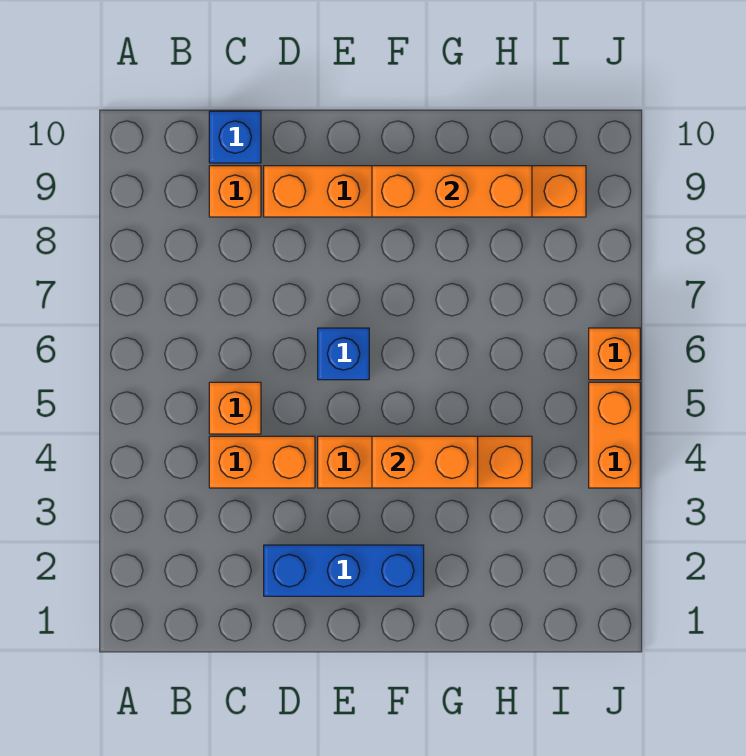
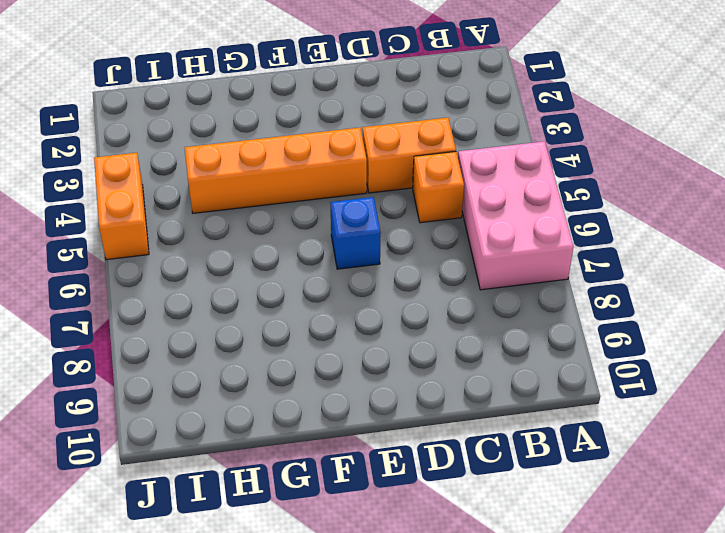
pink brick A5:B7 level 1 -> none
none -> orange brick C9 level 1
none -> blue brick C10 level 1
none -> blue brick D2:F2 level 1

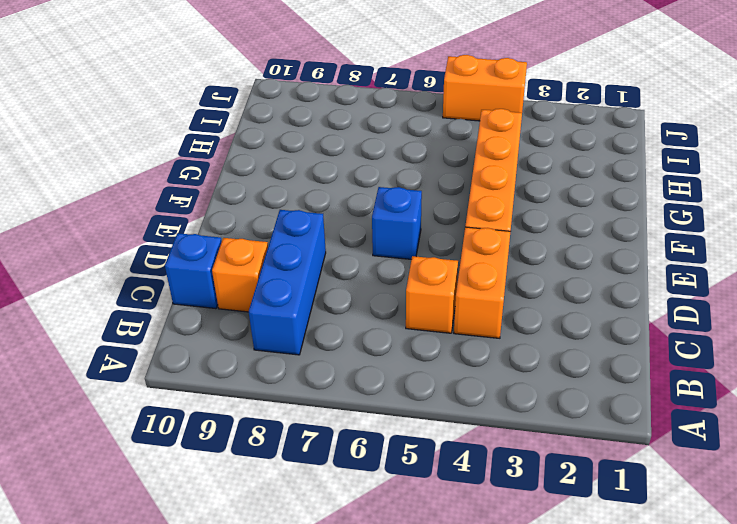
blue brick B8:D8 level 1 -> blue brick D2:F2 level 1
none -> orange brick D9:I9 level 1
none -> orange brick J6 level 1
none -> orange brick F4:G4 level 2

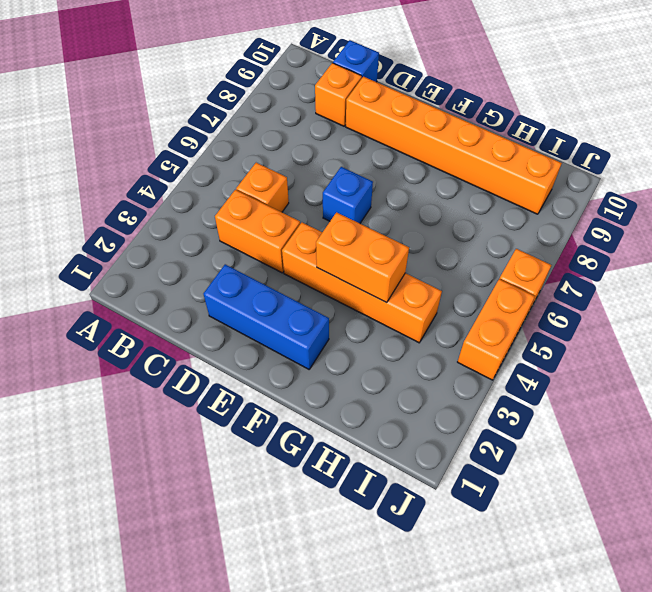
none -> orange brick F9:H9 level 2

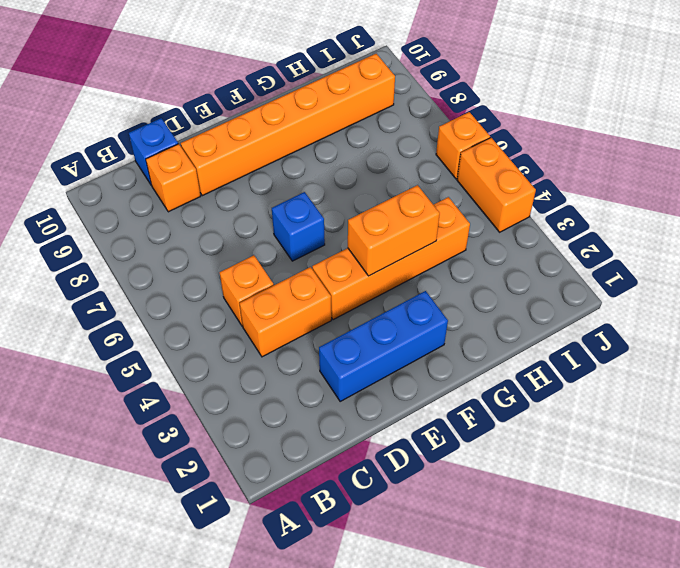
none -> orange brick F9:H9 level 2

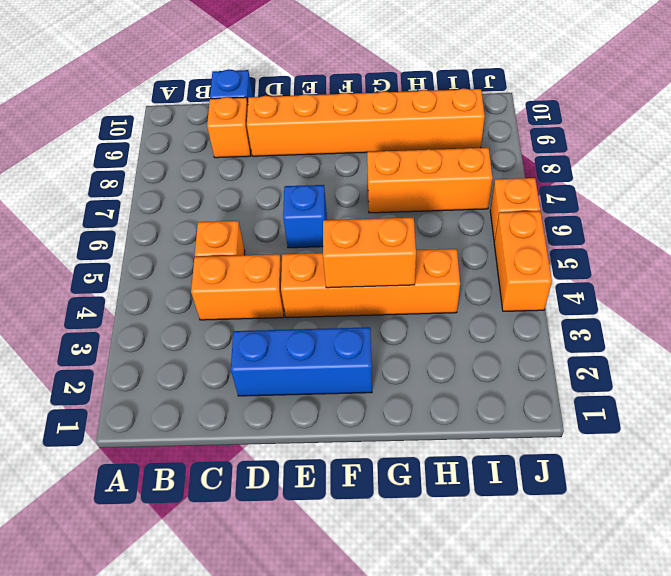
orange brick G7:I7 level 1 -> orange brick F9:H9 level 2

